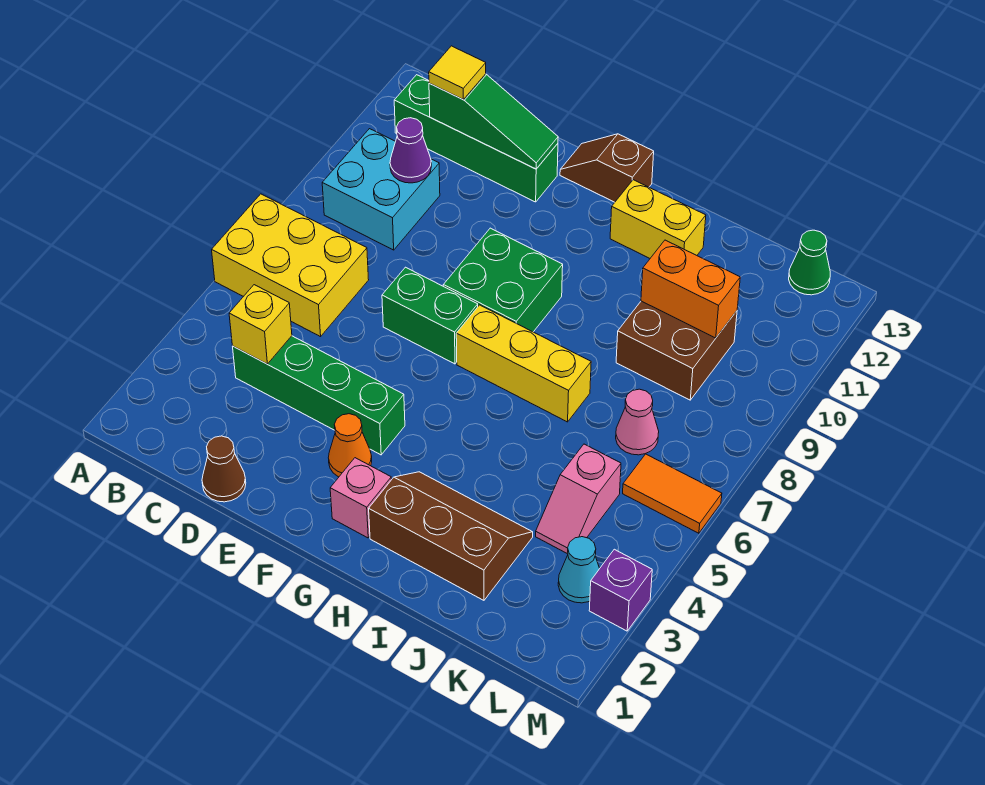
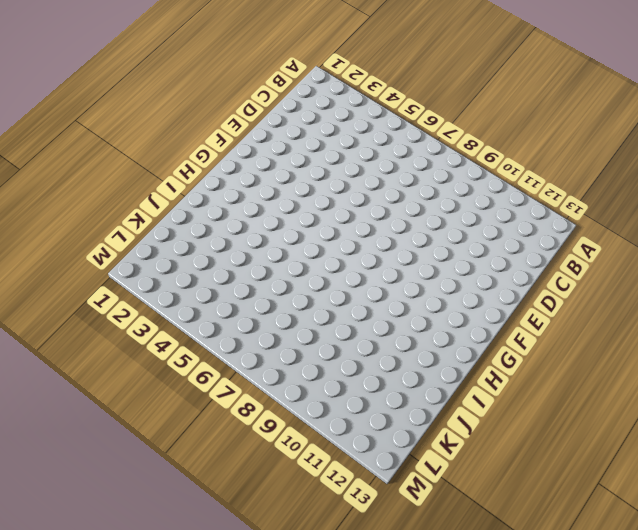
none -> yellow brick A6:C7 level 1
none -> cyan brick B9:C10 level 1
none -> green brick B12:E12 level 1

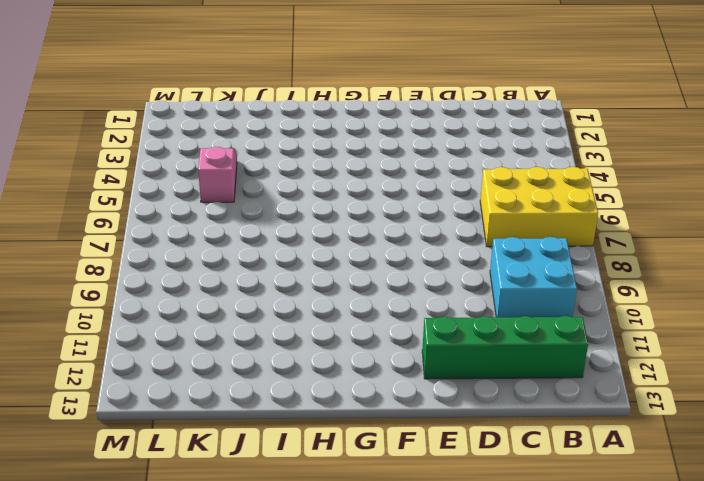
none -> green brick C4:F4 level 1
none -> brown cone D1 level 1
none -> green brick E7:F7 level 1

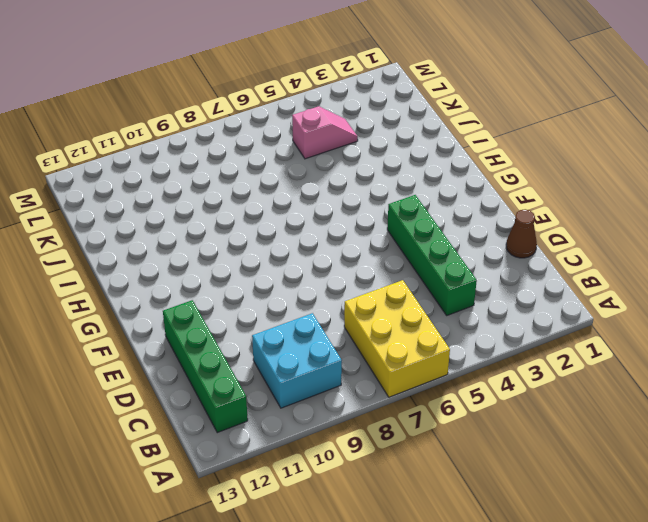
none -> green brick E7:F7 level 1
none -> orange cone F3 level 1
none -> green brick F8:G9 level 1

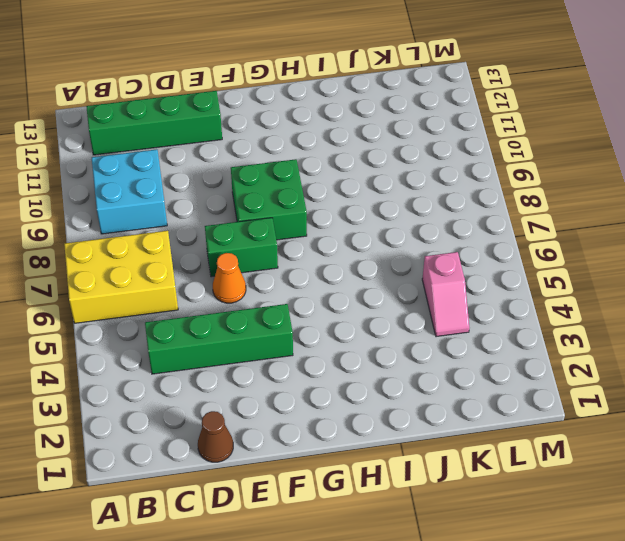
orange cone E6 level 1 -> orange cone F3 level 1
none -> brown slope F13:G13 level 1 top G
none -> pink brick G2 level 1
none -> yellow brick G7:I7 level 1

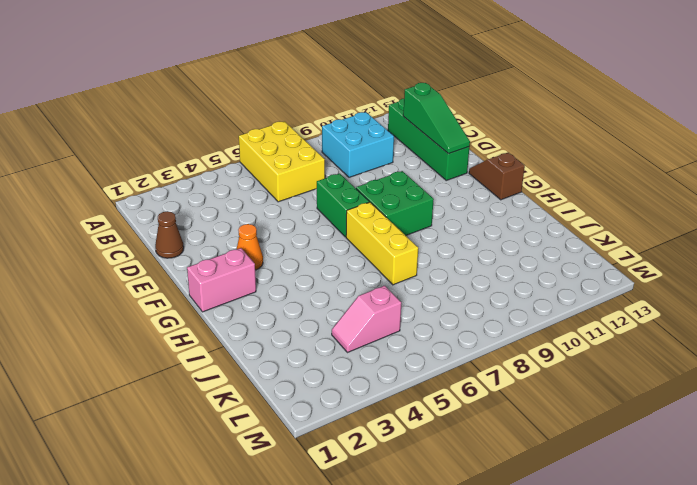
pink brick G1:G2 level 1 -> pink brick G2 level 1
none -> green brick C4:F4 level 1
none -> brown slope H2:J3 level 1 top 2
none -> yellow brick H12:I12 level 1

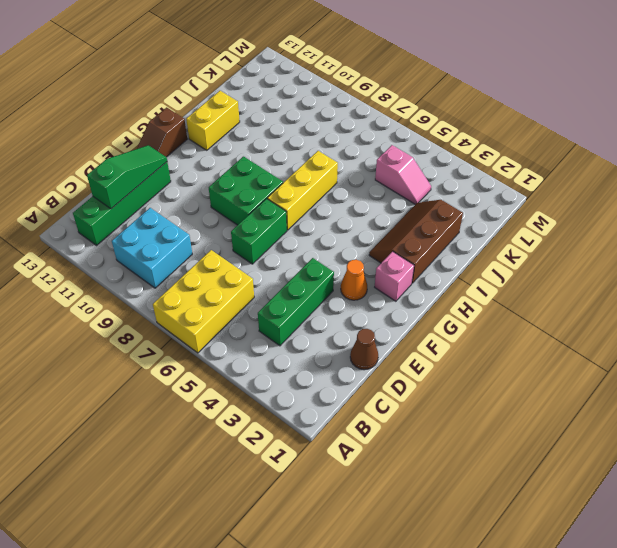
green brick C4:E4 level 1 -> green brick C4:F4 level 1
none -> brown brick J9:K10 level 1
none -> pink cone K7 level 1
none -> cyan cone L3 level 1

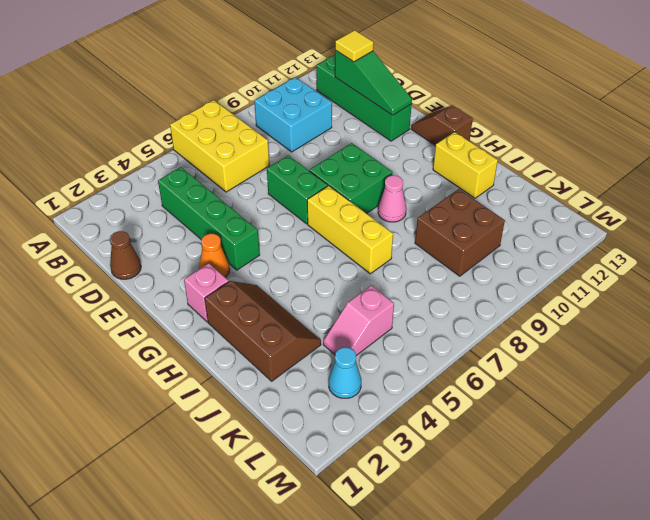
pink cone H9 level 1 -> pink cone K7 level 1
none -> orange tile L6:M6 level 1
none -> green cone L13 level 1
none -> purple brick M3 level 1

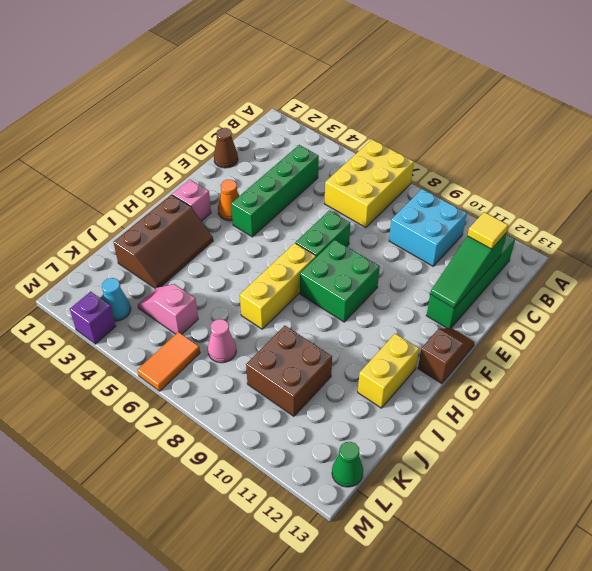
none -> yellow brick C4 level 2
none -> purple cone C10 level 2
none -> orange brick J10:K10 level 2

